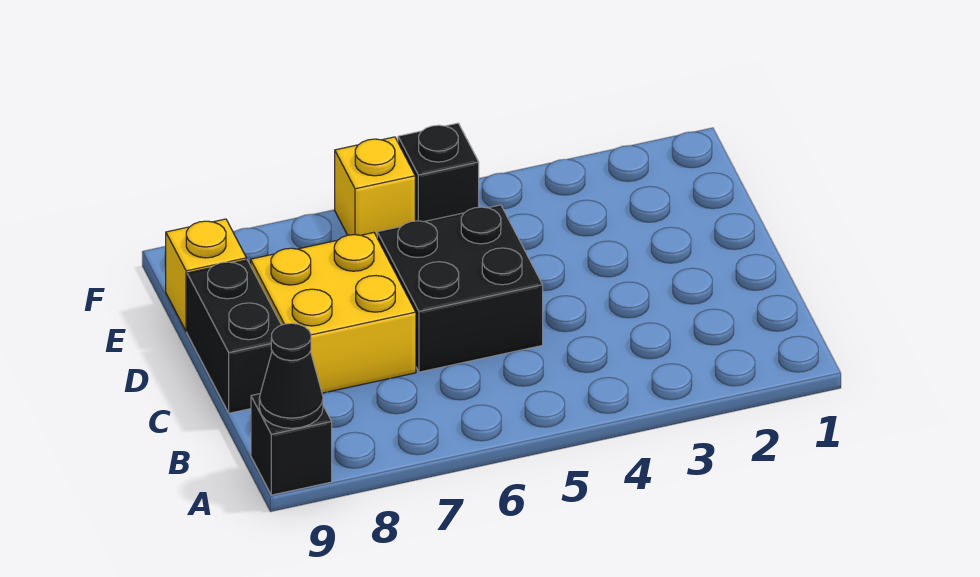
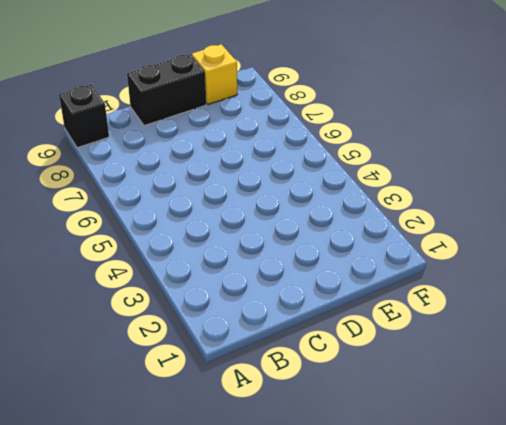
none -> black brick C5:D6 level 1
none -> yellow brick C7:D8 level 1

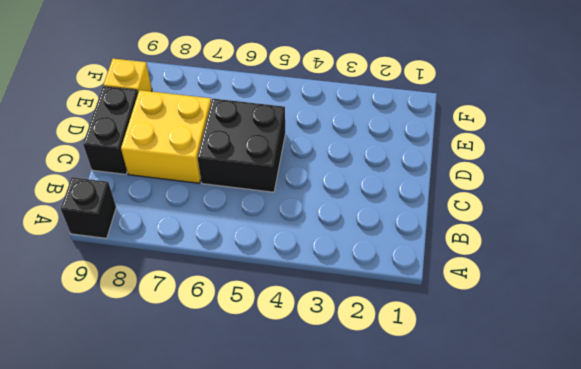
none -> black brick F5 level 1
none -> yellow brick F6 level 1

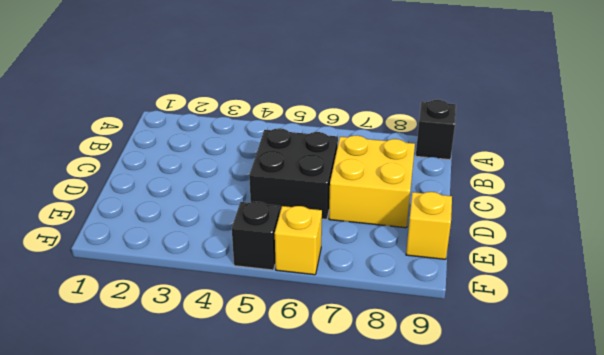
none -> black brick C9:D9 level 1
none -> black cone A9 level 2

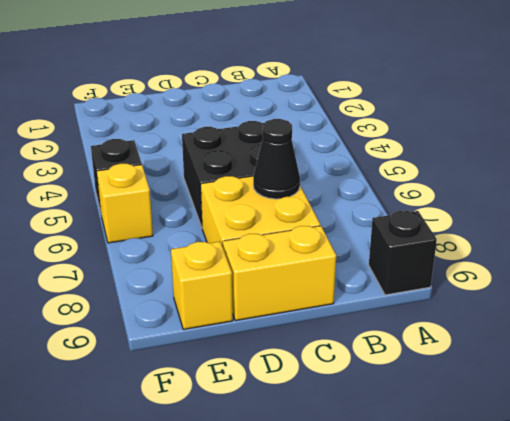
black cone C7 level 2 -> black cone A9 level 2
yellow brick C9:D9 level 1 -> black brick C9:D9 level 1

